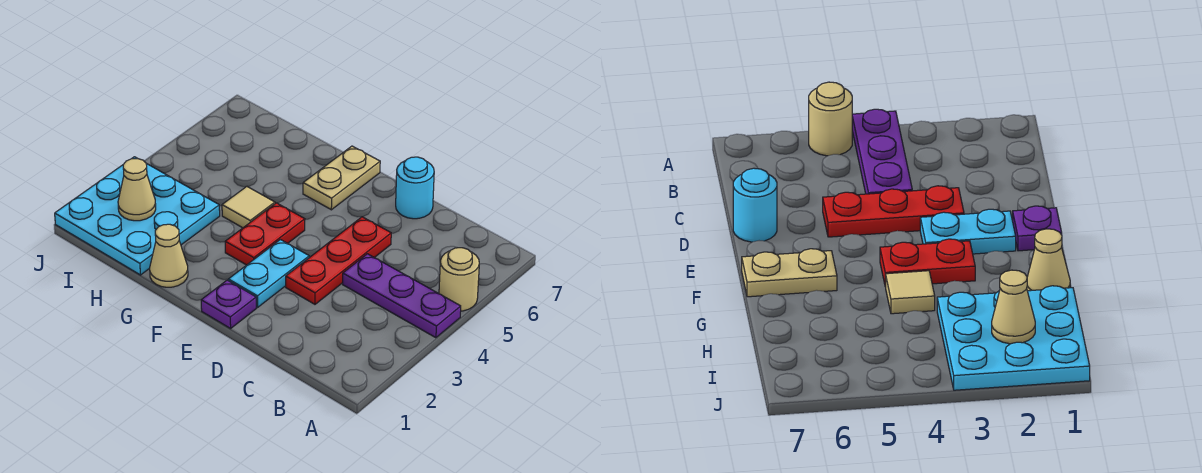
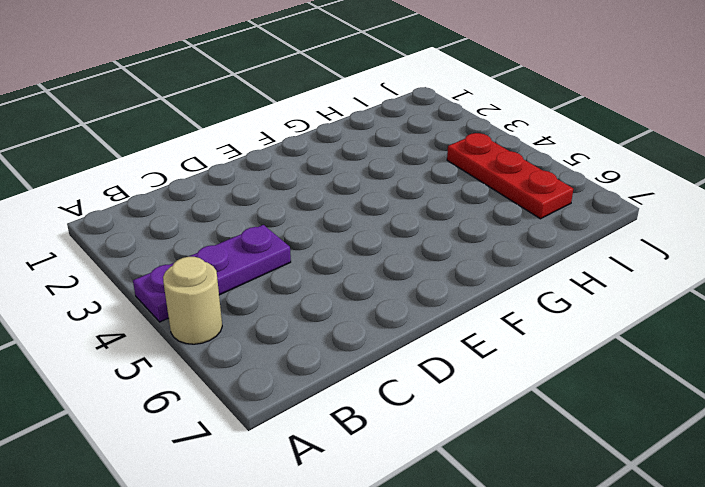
red plate I4:I6 level 1 -> red plate D3:D5 level 1
none -> cyan round brick D7 level 1
none -> purple plate E1 level 1
none -> cyan plate E2:E3 level 1

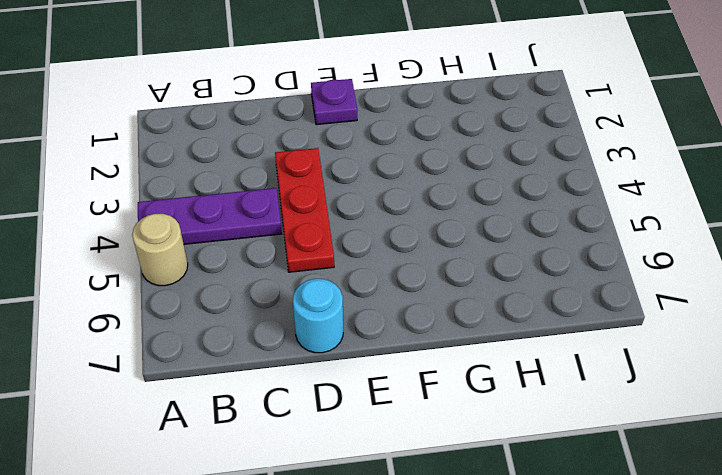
none -> cyan plate E2:E3 level 1
none -> red plate F3:F4 level 1
none -> tan plate F6:F7 level 1

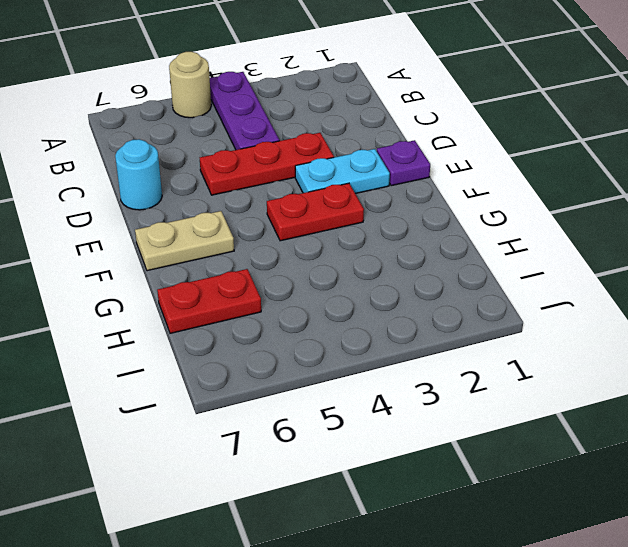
red plate H6:H7 level 1 -> none
none -> tan cone G1 level 1
none -> tan tile G4 level 1
none -> cyan plate H1:J3 level 1

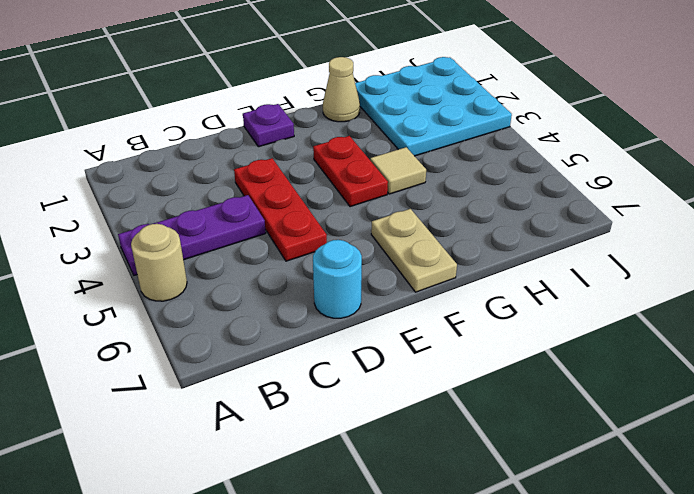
none -> cyan plate E2:E3 level 1
none -> tan cone I2 level 2

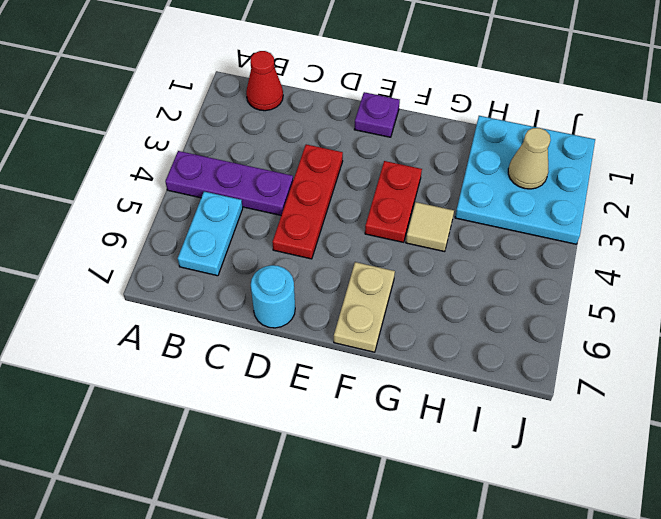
red cone B1 level 1 -> none
cyan plate B5:B6 level 1 -> cyan plate E2:E3 level 1
none -> tan round brick A5 level 1
none -> tan cone G1 level 1

